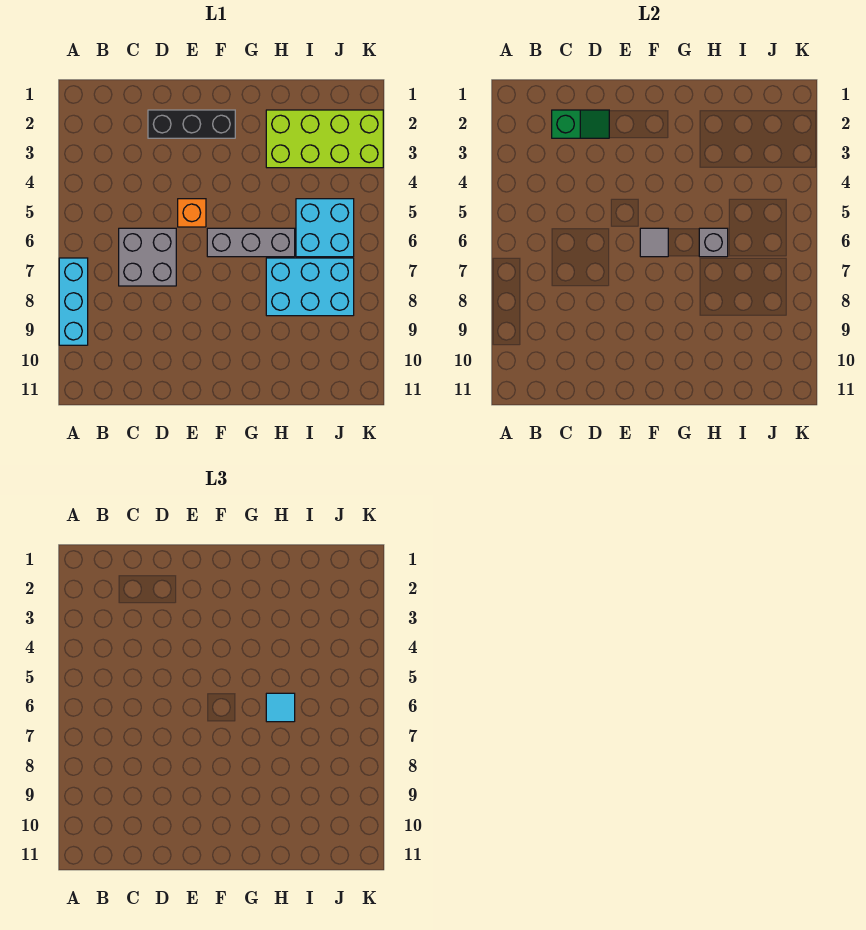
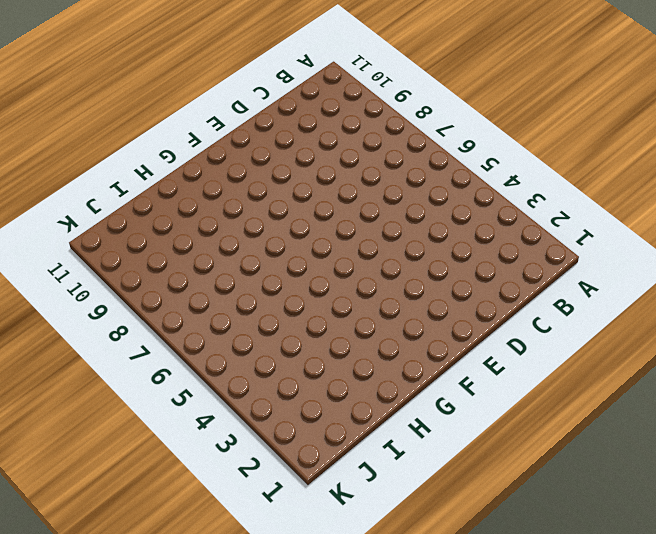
none -> cyan brick A7:A9 level 1
none -> grey brick C6:D7 level 1
none -> black brick D2:F2 level 1

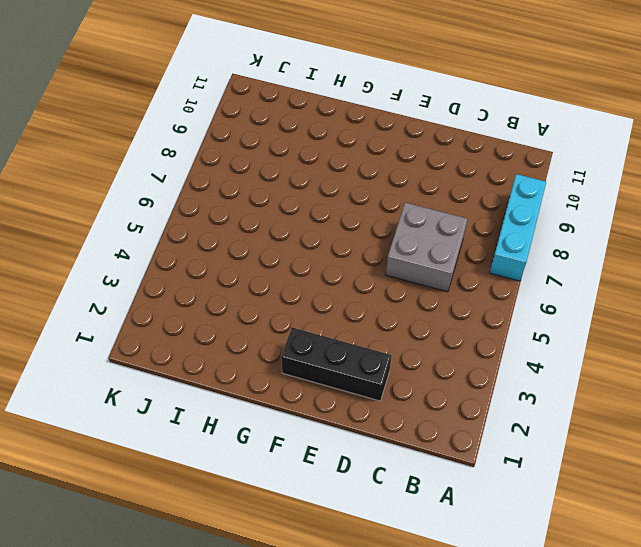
none -> orange brick E5 level 1
none -> grey brick F6:H6 level 1
none -> lime brick H2:K3 level 1

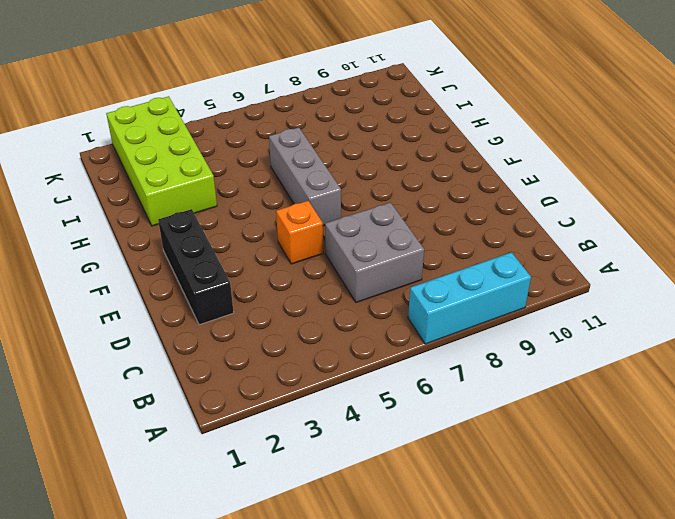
none -> cyan brick H7:J8 level 1
none -> cyan brick I5:J6 level 1
none -> green slope C2:D2 level 2 top C

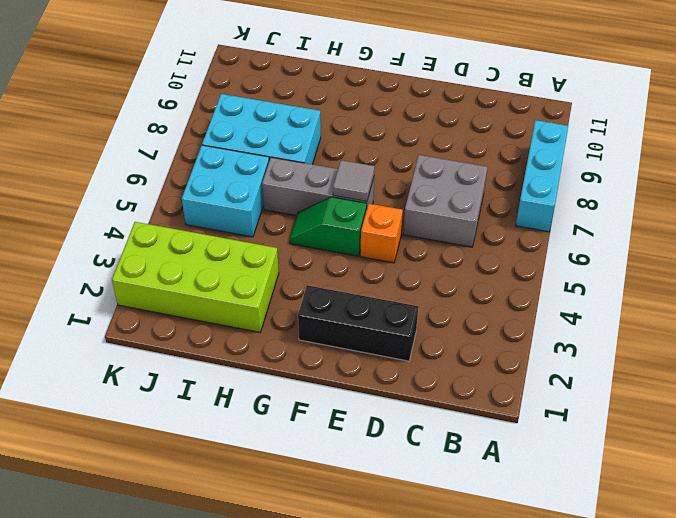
green slope F5:G5 level 1 top F -> green slope C2:D2 level 2 top C
none -> grey brick H6 level 2
none -> cyan tile H6 level 3

